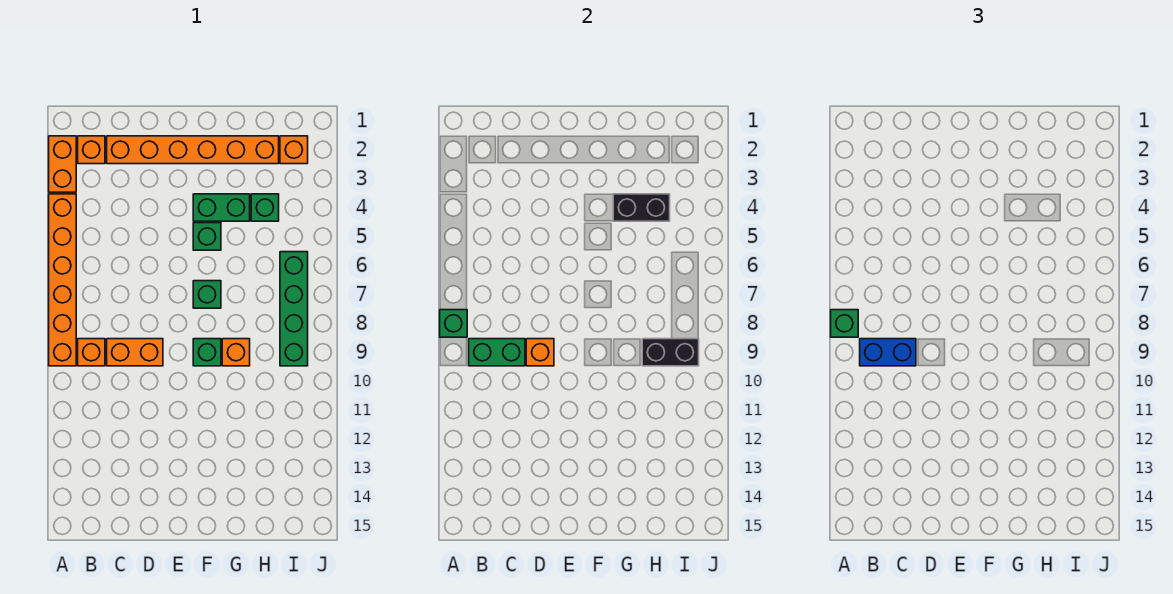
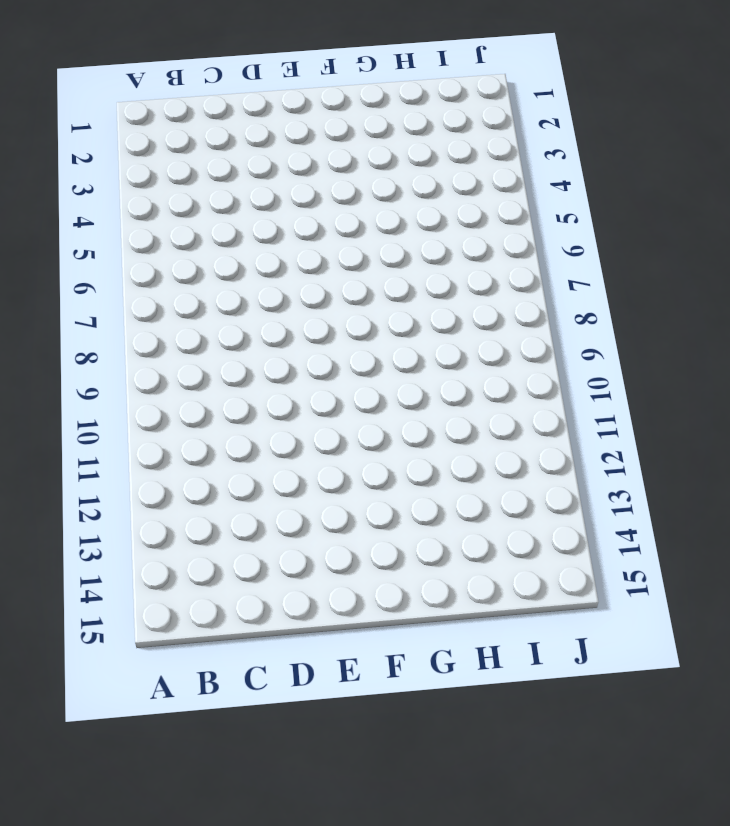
none -> orange brick A2:A3 level 1
none -> orange brick A4:A9 level 1
none -> orange brick B2 level 1

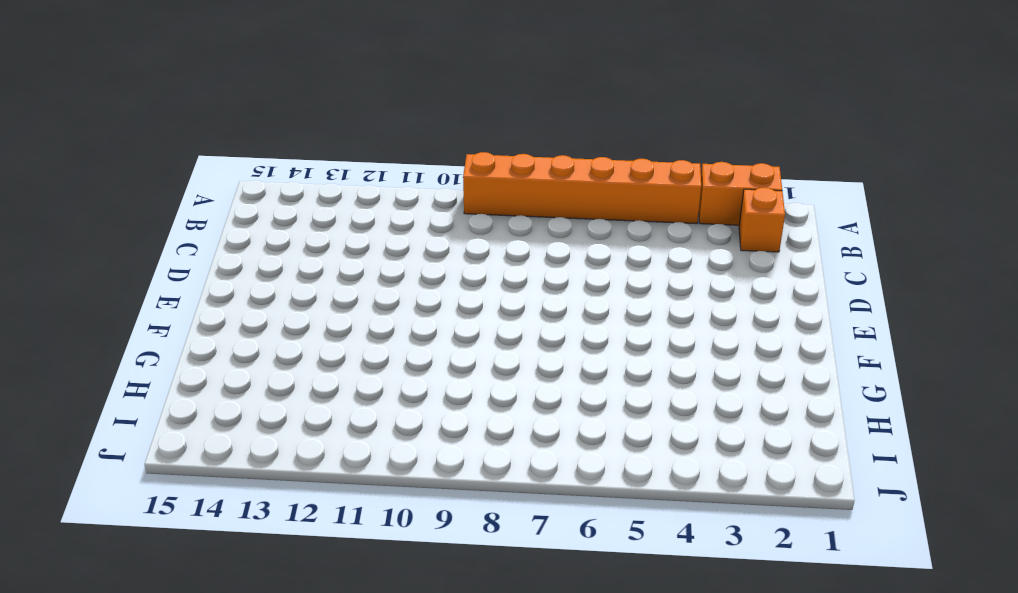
none -> orange brick B9 level 1
none -> orange brick C2:H2 level 1
none -> orange brick C9:D9 level 1

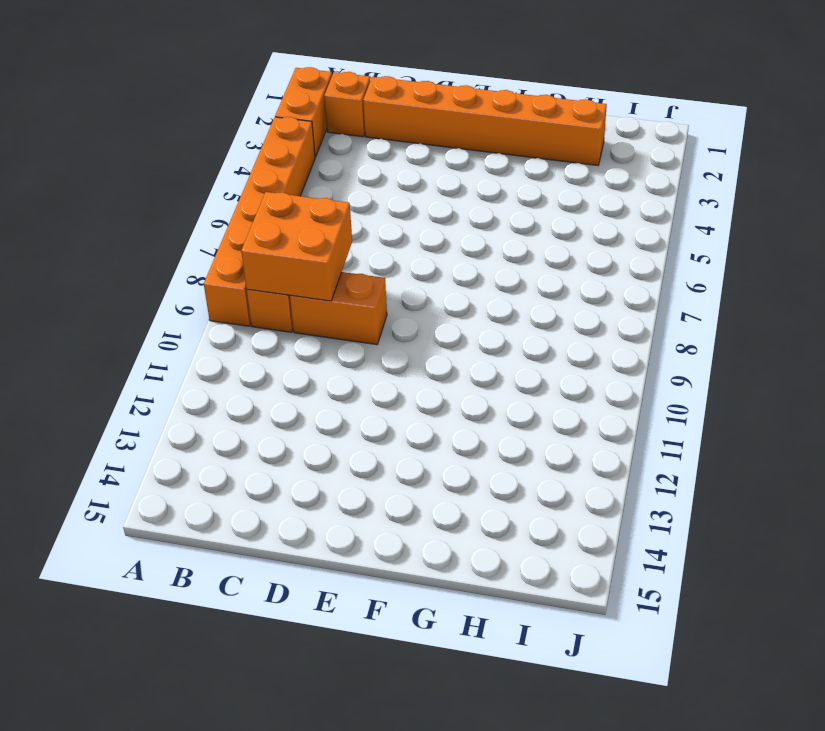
orange brick B8:C9 level 2 -> green brick B9:C9 level 2
none -> green brick F4:G4 level 1
none -> green brick F5 level 1
none -> green brick F7 level 1

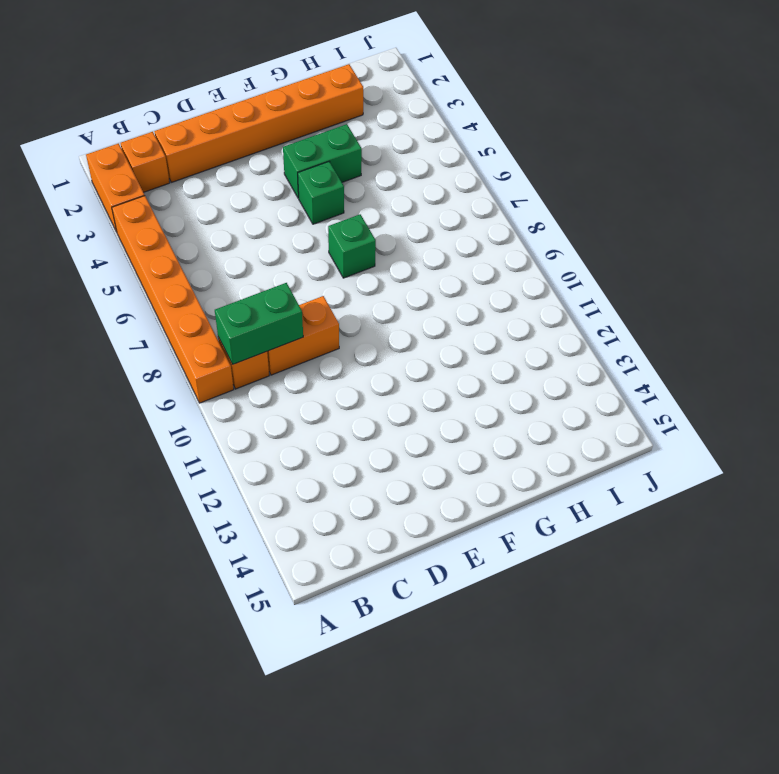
none -> green brick F9 level 1
none -> orange brick G9 level 1
none -> green brick H4 level 1

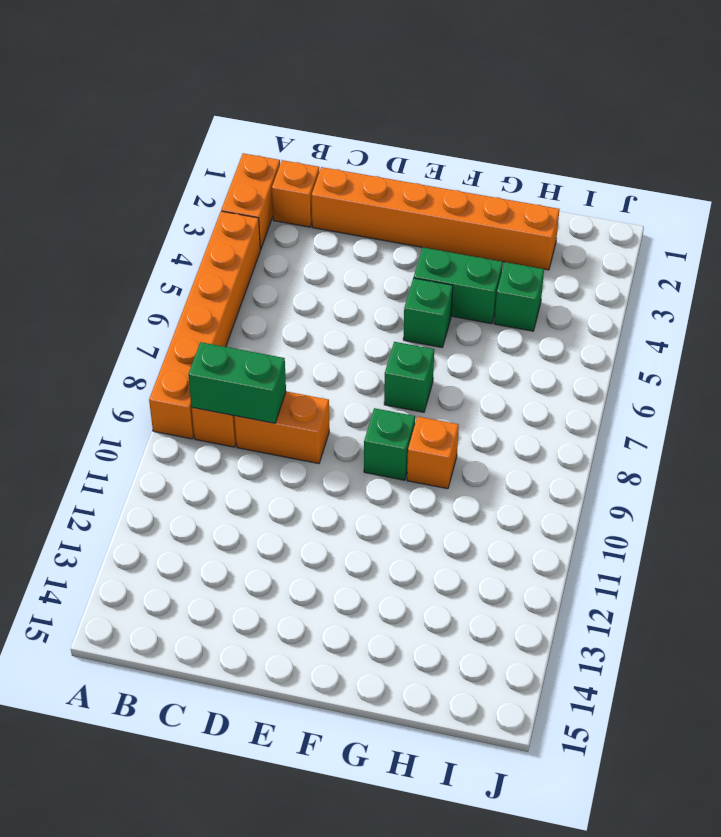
none -> orange brick I2 level 1
none -> green brick I6:I9 level 1
none -> green brick A8 level 2

